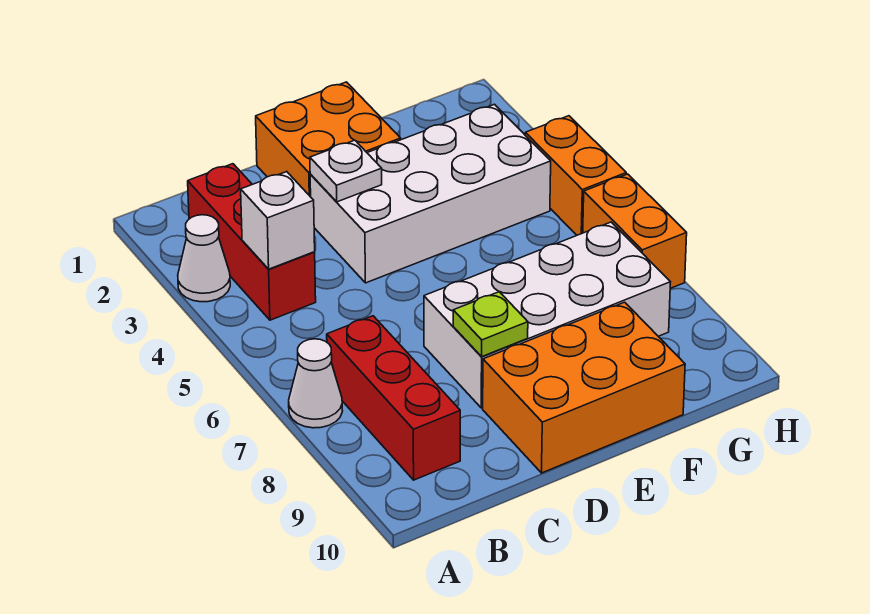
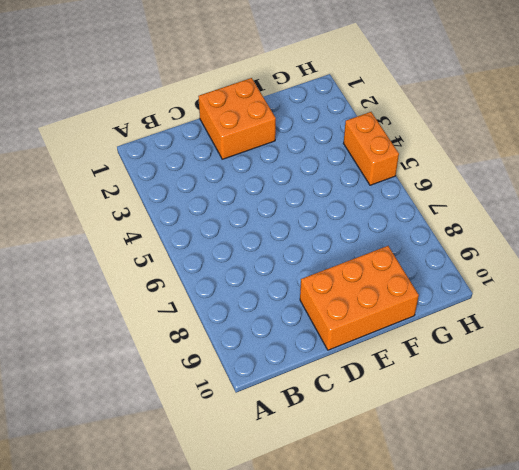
none -> white cone A3 level 1
none -> white cone A7 level 1
none -> red brick B2:B4 level 1

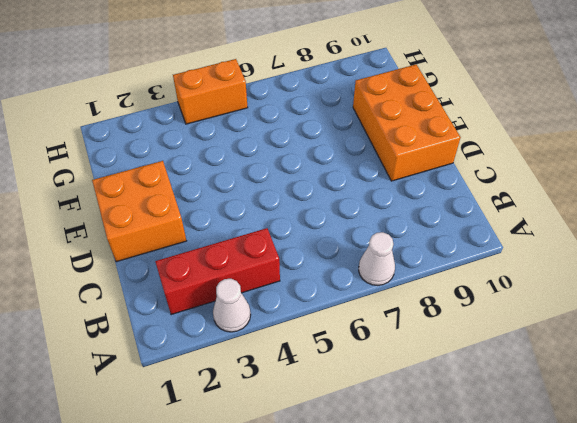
none -> red brick B7:B9 level 1
none -> white brick D3:G4 level 1
none -> white brick D7:G8 level 1

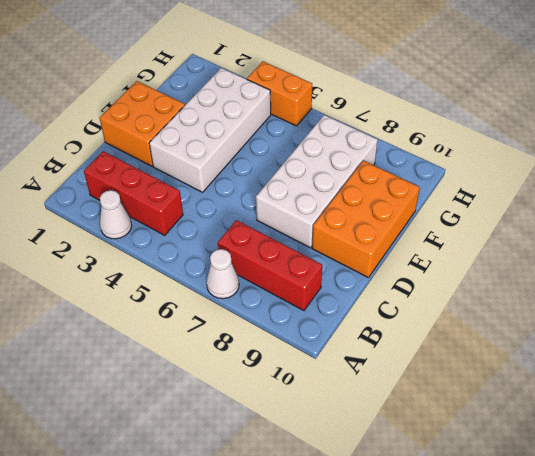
none -> orange brick H6:H7 level 1
none -> white brick B4 level 2
none -> white plate D3 level 2

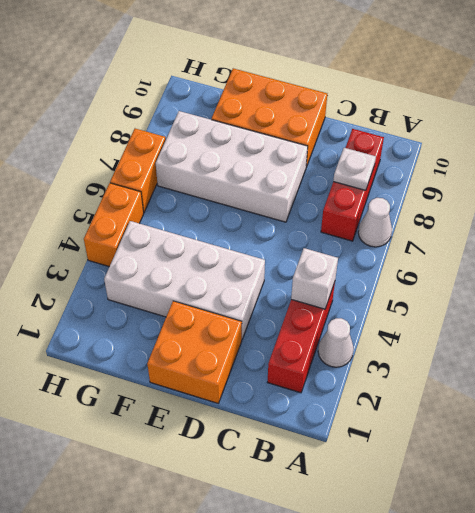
white plate B8 level 2 -> white plate D3 level 2
none -> lime plate D8 level 2

